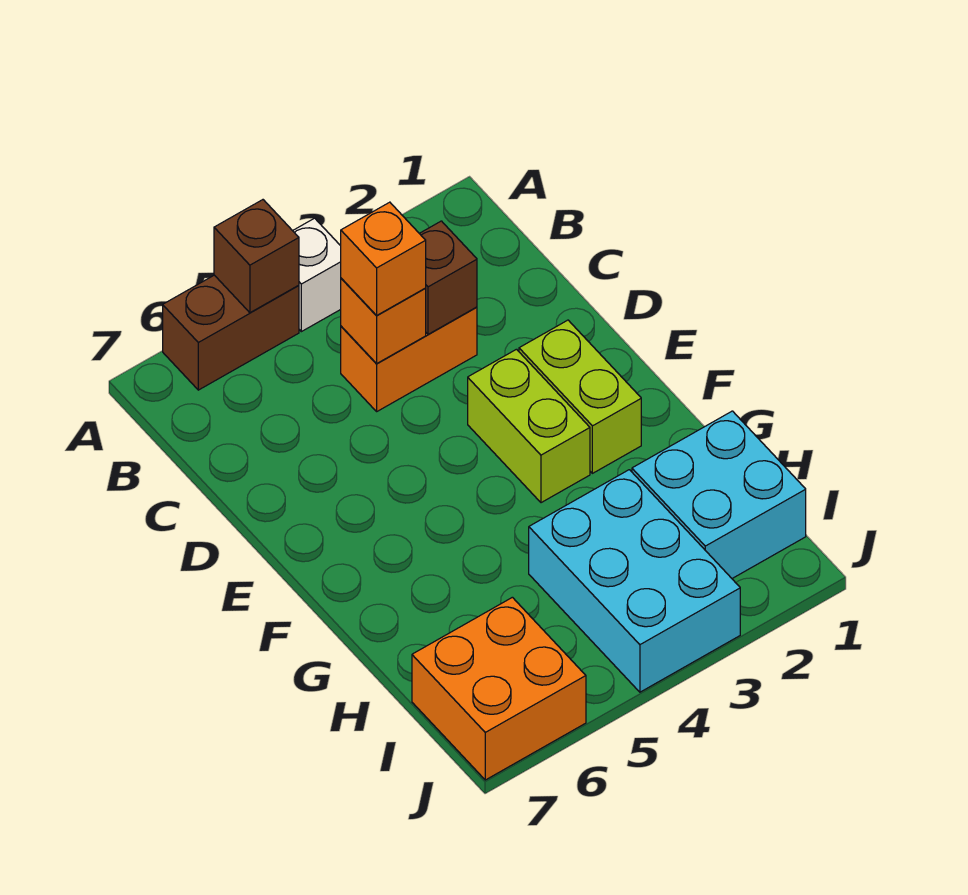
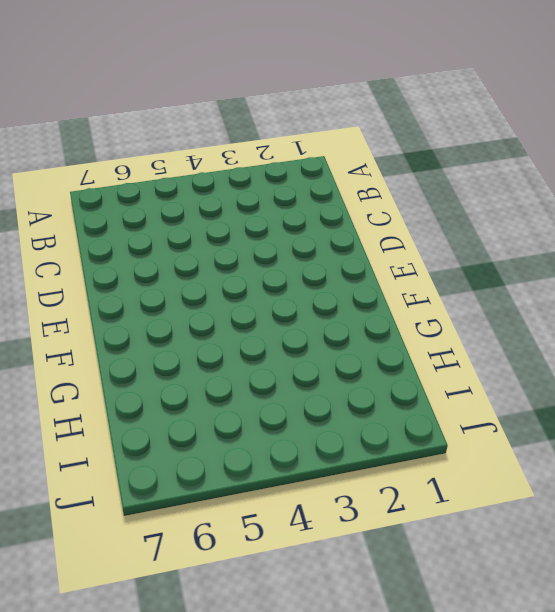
none -> white brick A4 level 1
none -> brown brick A5:A6 level 1
none -> orange brick C3:C4 level 1

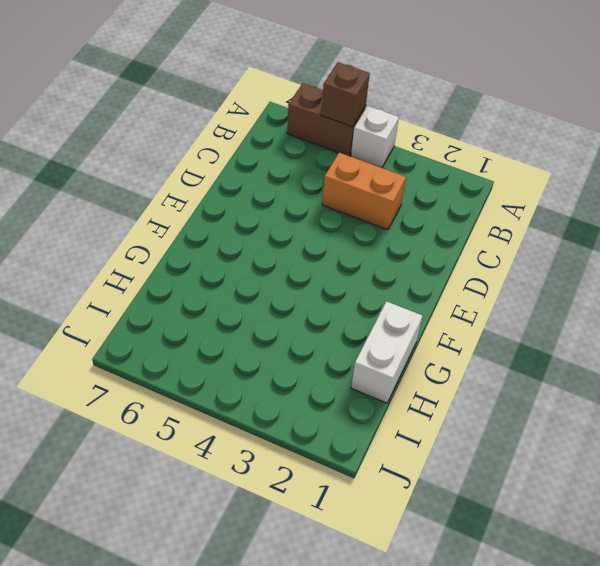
white brick G1:H1 level 1 -> cyan brick H1:I2 level 1
none -> lime brick E2:F2 level 1
none -> lime brick E3:F3 level 1
none -> cyan brick H3:J4 level 1

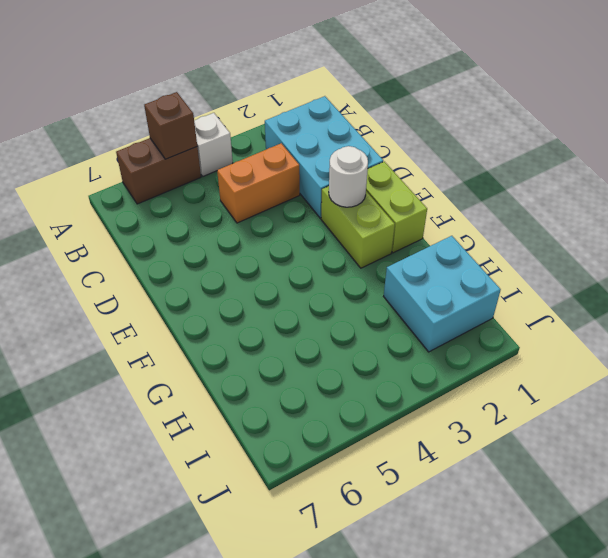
cyan brick B1:D2 level 1 -> cyan brick H3:J4 level 1
lime brick E1:F1 level 1 -> lime brick E3:F3 level 1
white round brick E2 level 2 -> none
none -> orange brick I6:J7 level 1
none -> brown brick C3 level 2
none -> orange brick C4 level 2

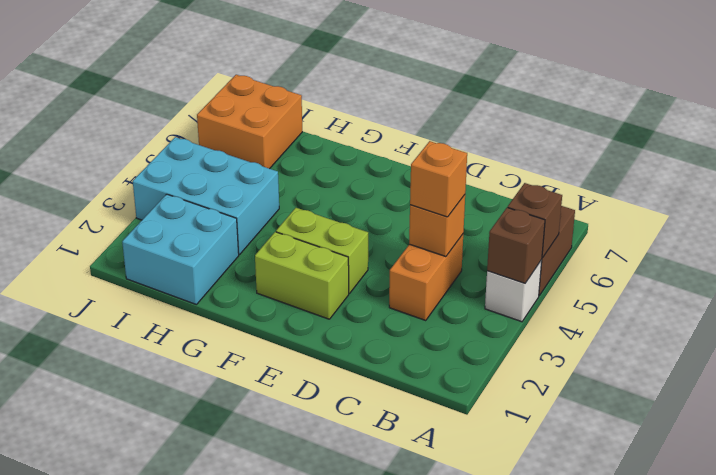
brown brick A4 level 2 -> brown brick C3 level 2

